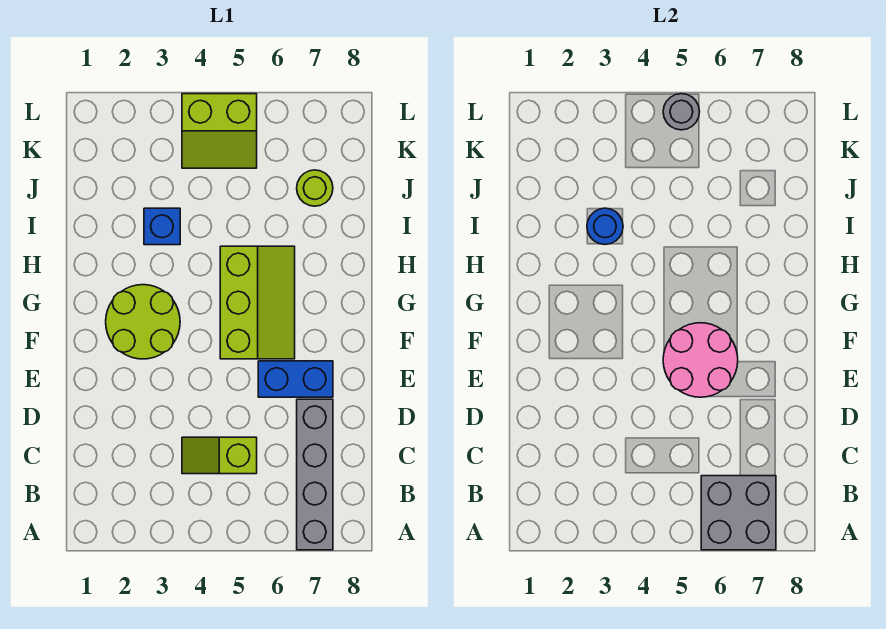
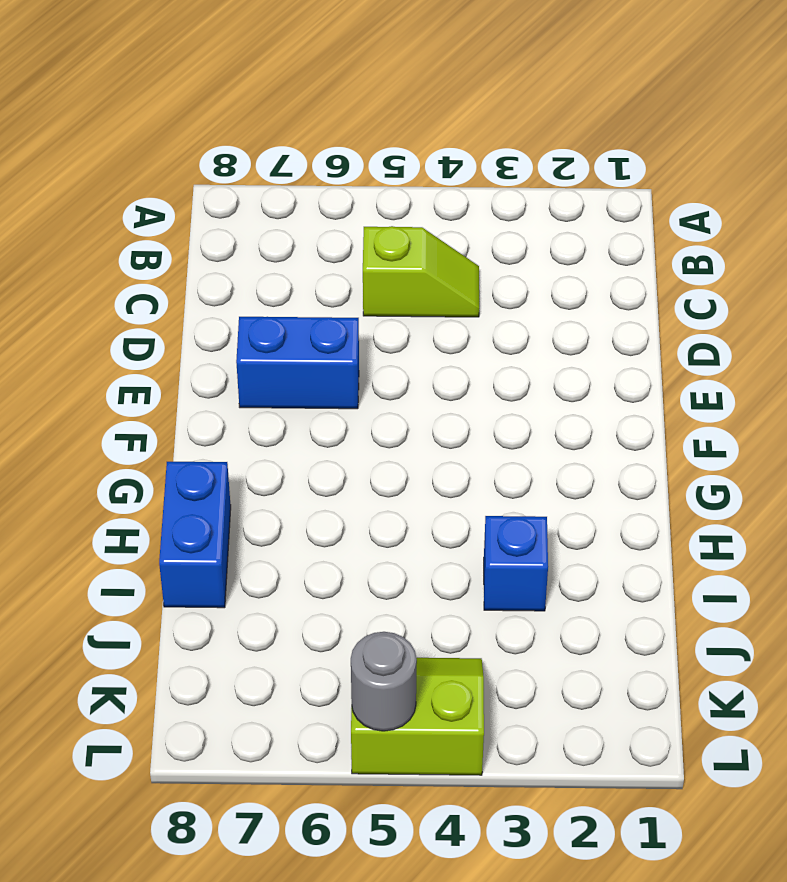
blue brick H8:I8 level 1 -> none
none -> grey brick A7:D7 level 1
none -> lime round brick F2:G3 level 1
none -> lime slope F5:H6 level 1 top 5

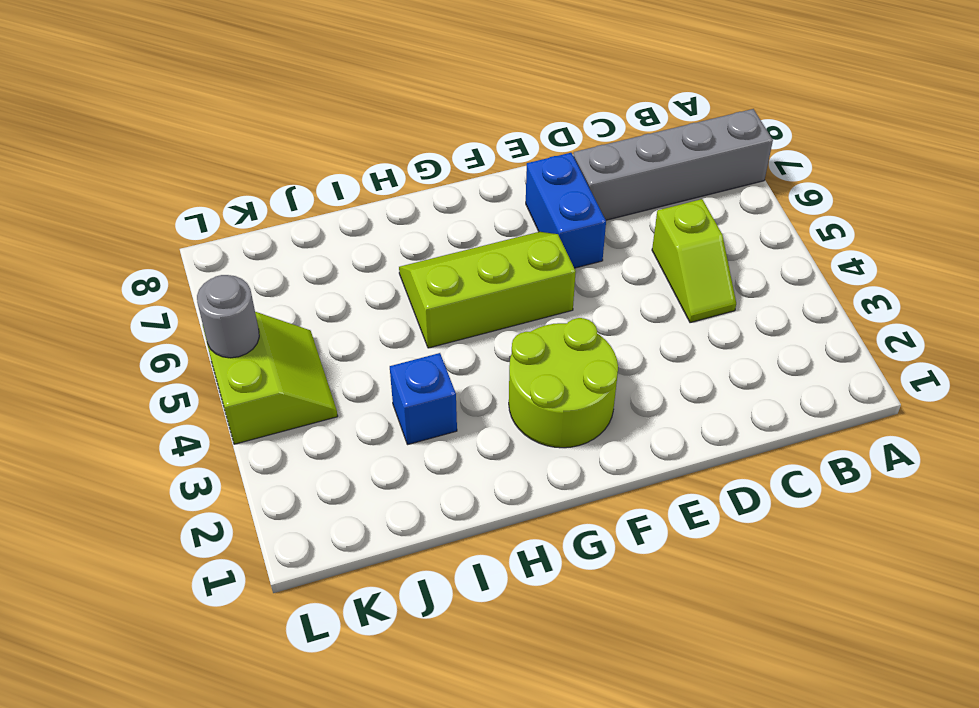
none -> lime round brick J7 level 1
none -> grey brick A6:B7 level 2
none -> pink round brick E5:F6 level 2

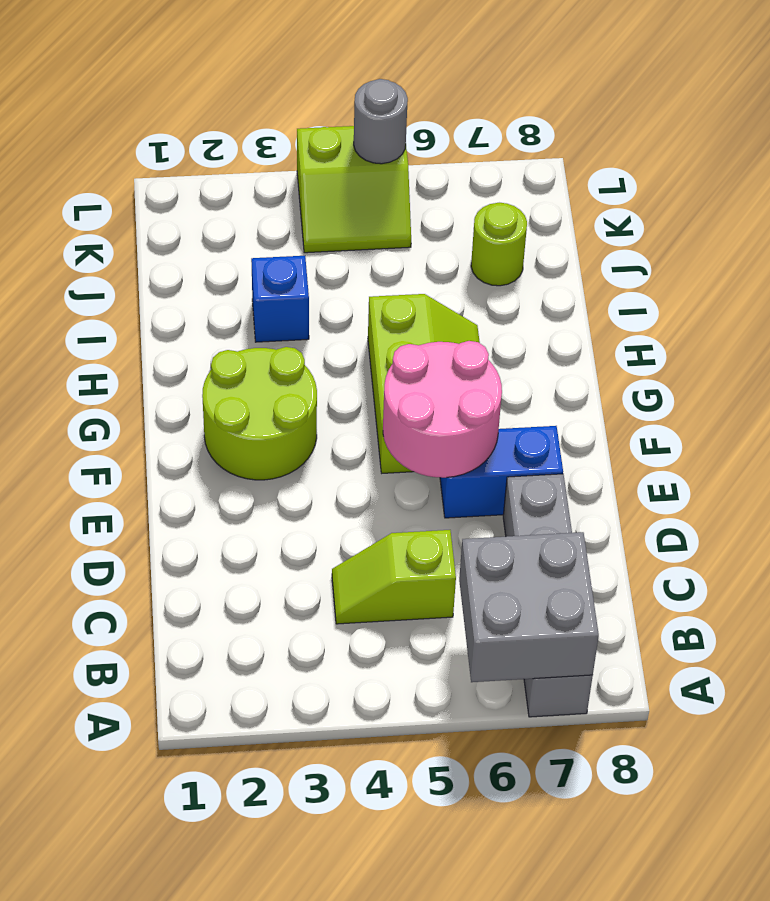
none -> blue round brick I3 level 2

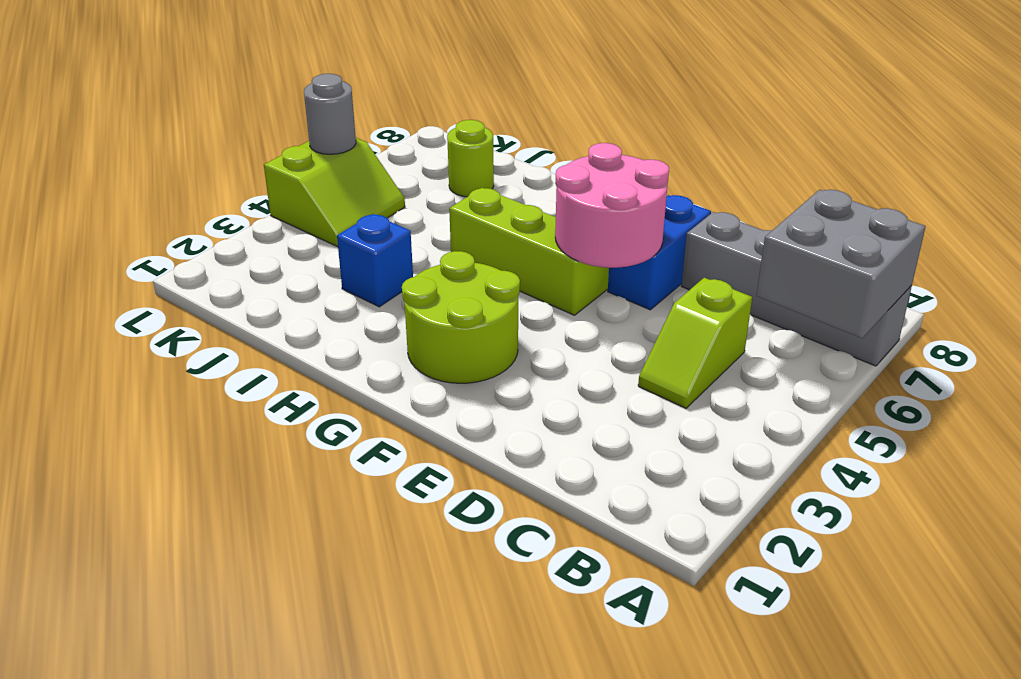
none -> blue round brick I3 level 2

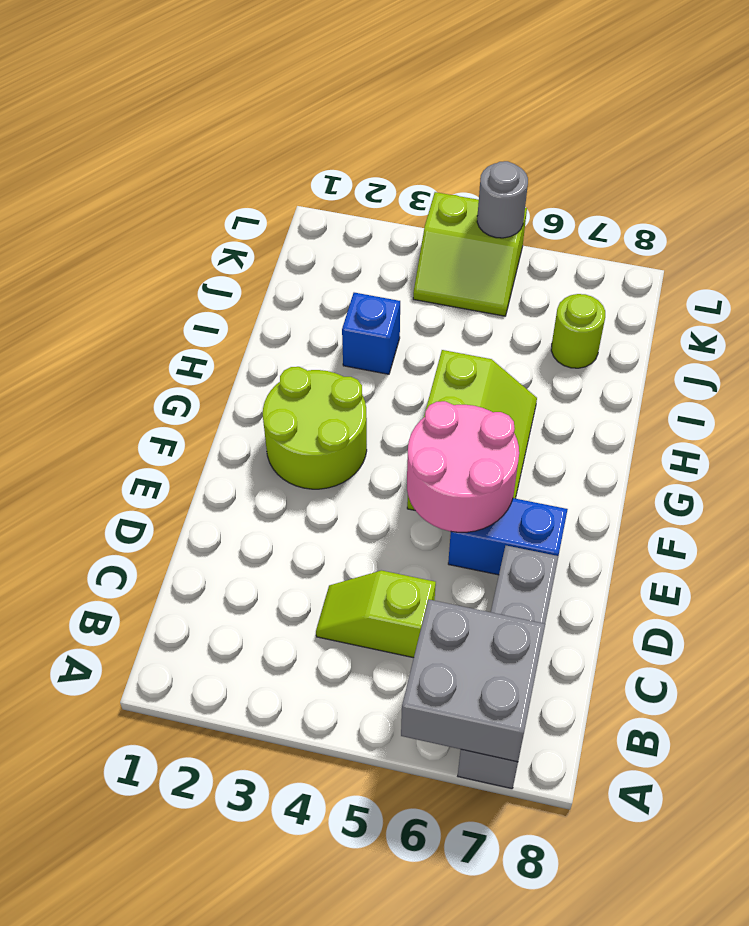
none -> blue round brick I3 level 2

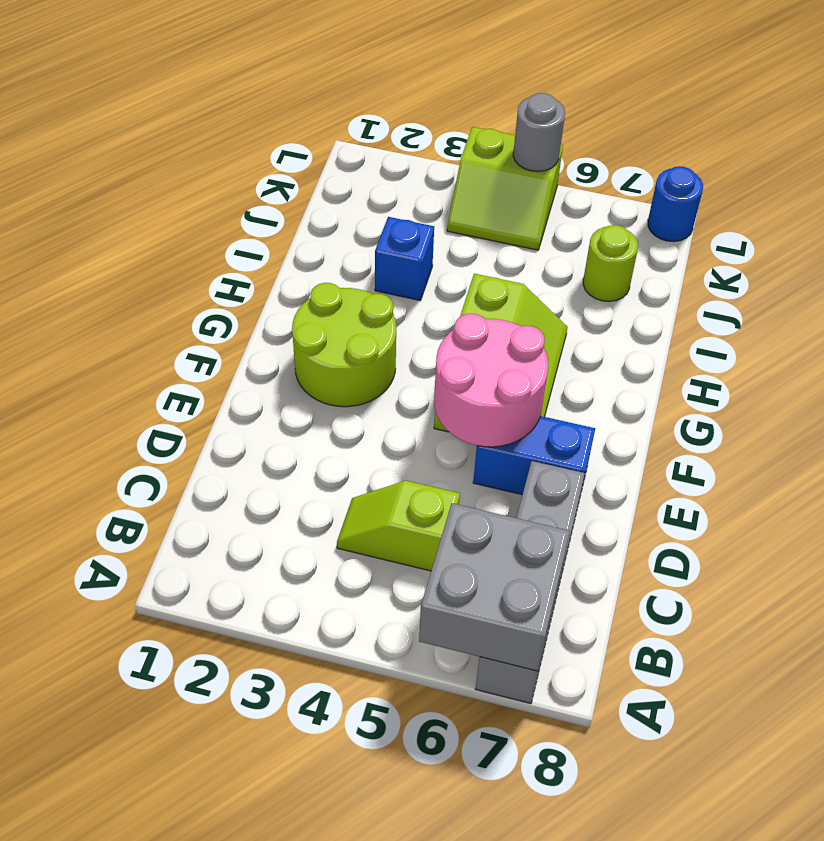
blue round brick L8 level 1 -> blue round brick I3 level 2

